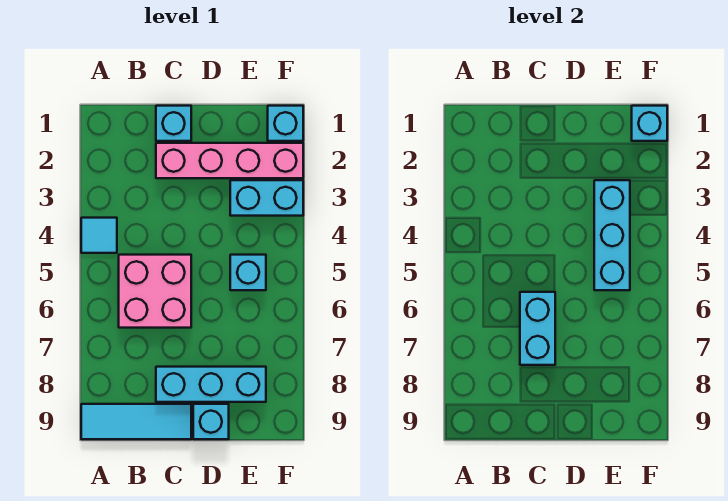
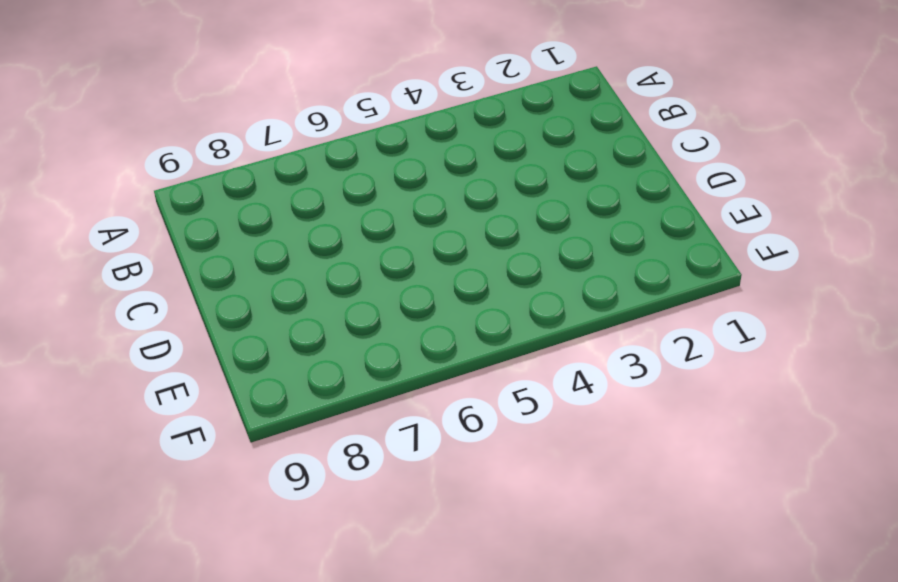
none -> cyan tile A4 level 1
none -> cyan tile A9:C9 level 1
none -> pink brick B5:C6 level 1

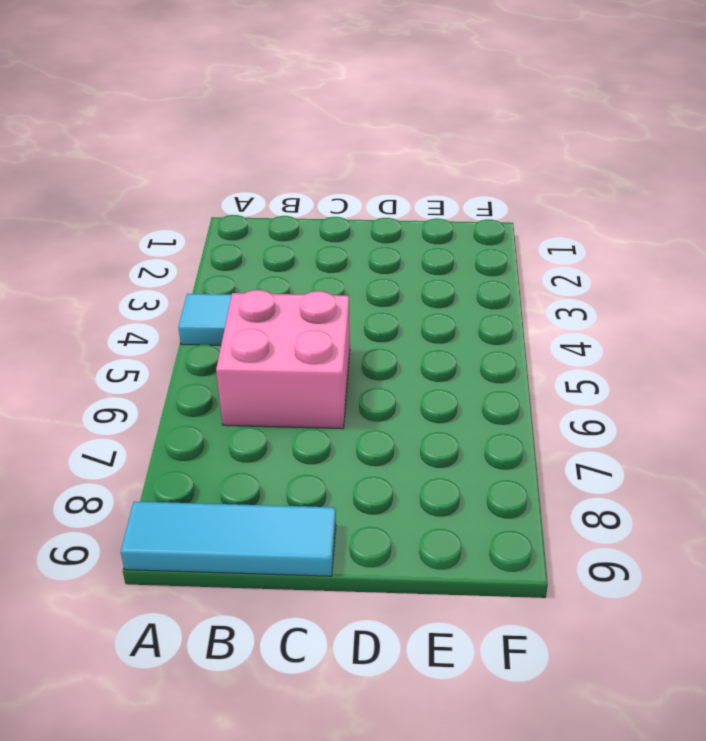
none -> cyan brick C1 level 1
none -> pink brick C2:F2 level 1
none -> cyan brick C8:E8 level 1

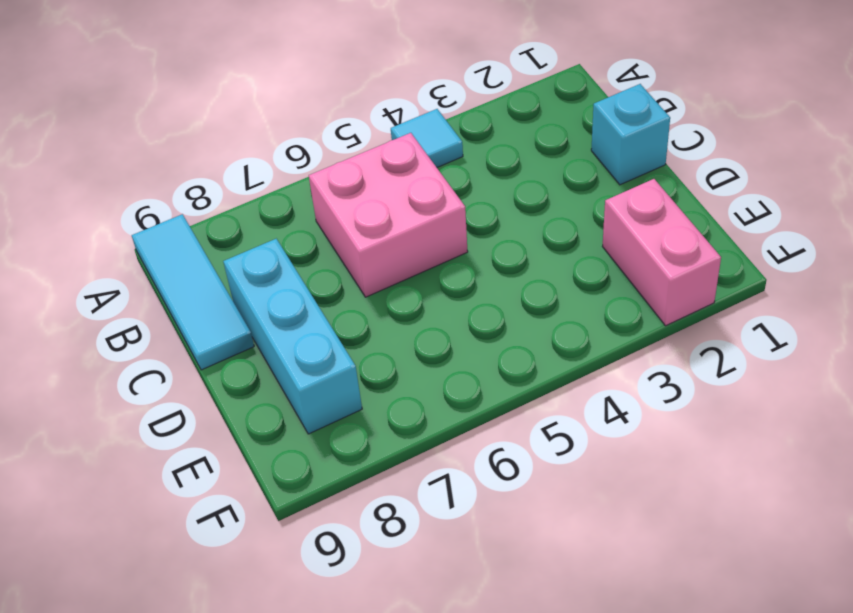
pink brick E2:F2 level 1 -> pink brick C2:F2 level 1
none -> cyan brick D9 level 1
none -> cyan brick E3:F3 level 1
none -> cyan brick E5 level 1

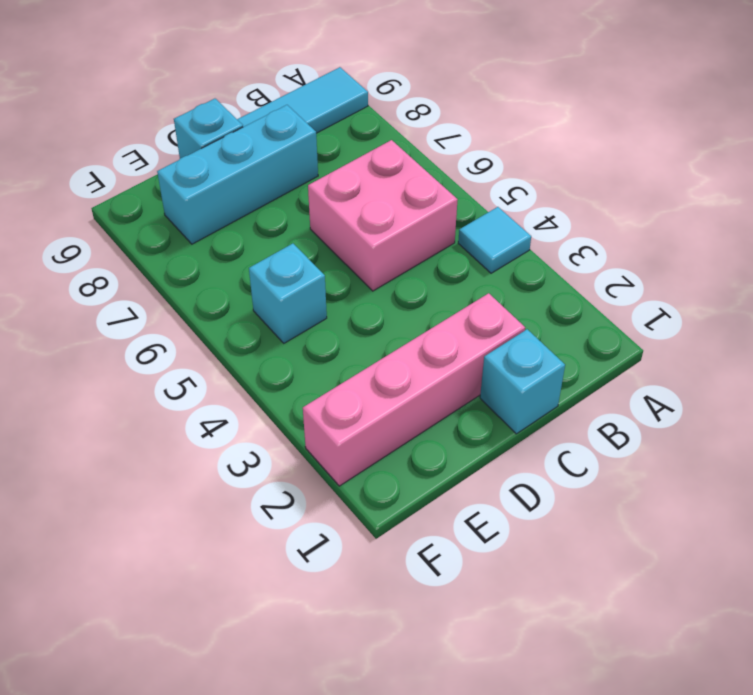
none -> cyan brick E3:F3 level 1
none -> cyan brick F1 level 1
none -> cyan brick C6:C7 level 2

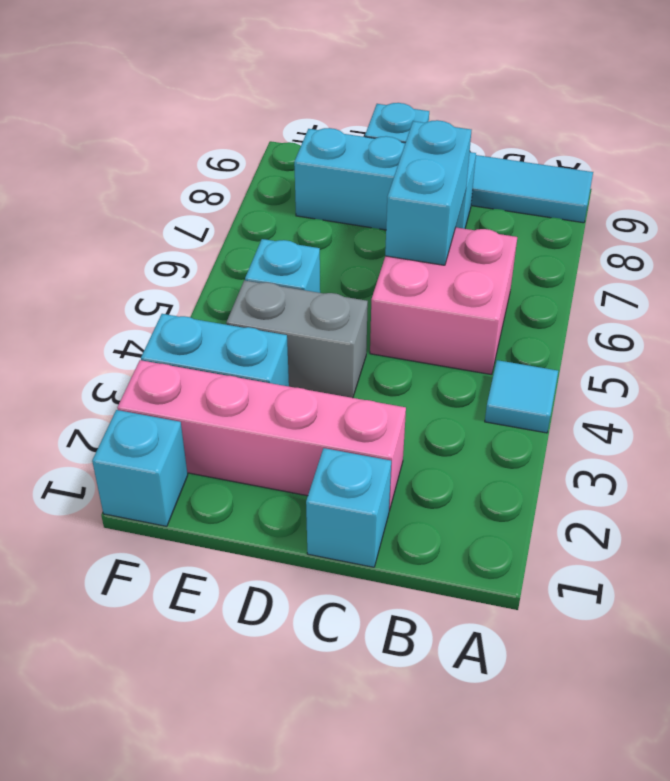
grey brick D4:E4 level 1 -> none
none -> cyan brick E3:E5 level 2
none -> cyan brick F1 level 2

